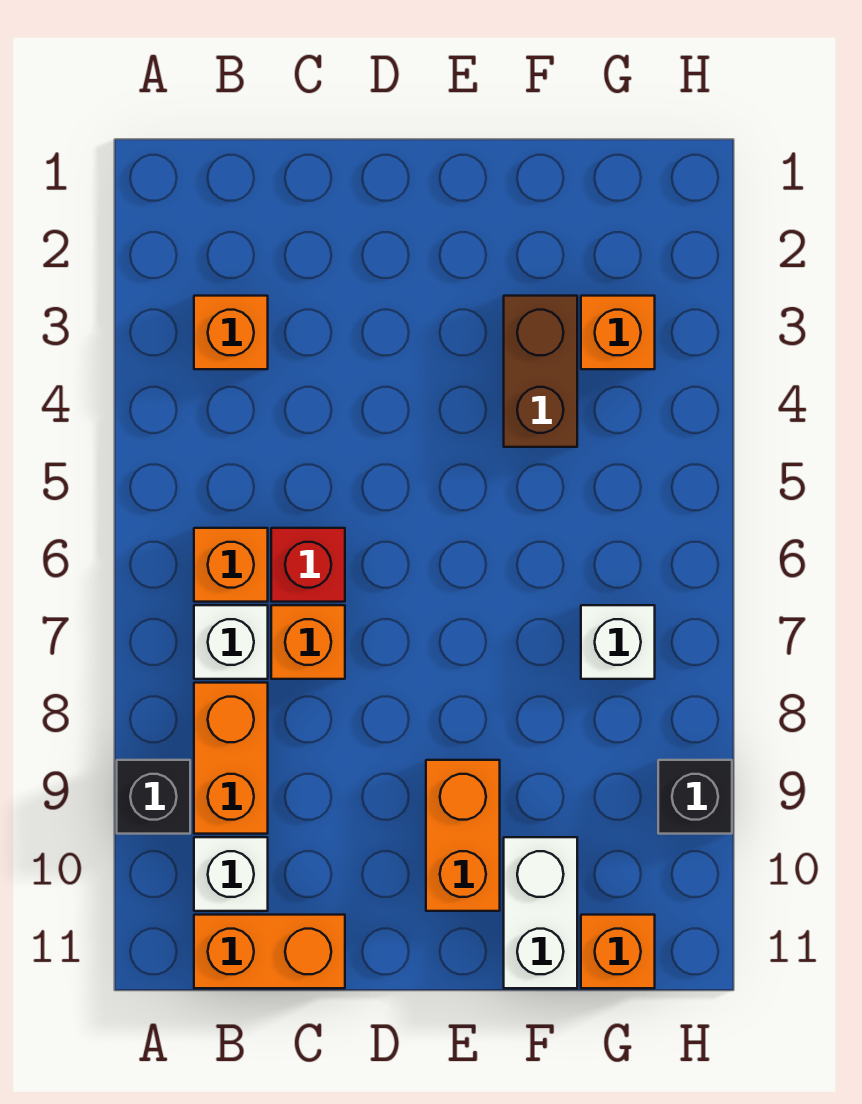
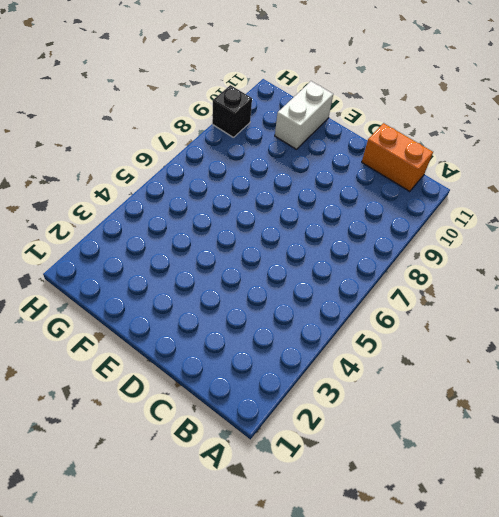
none -> black brick A9 level 1
none -> orange brick B3 level 1
none -> orange brick B6 level 1

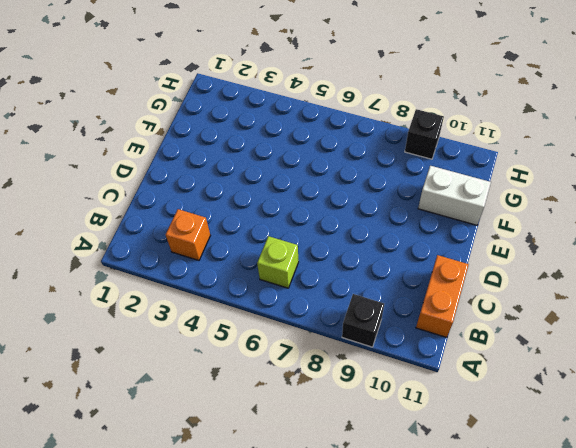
lime brick B6 level 1 -> orange brick B6 level 1
none -> white brick B7 level 1
none -> orange brick B8:B9 level 1
none -> white brick B10 level 1

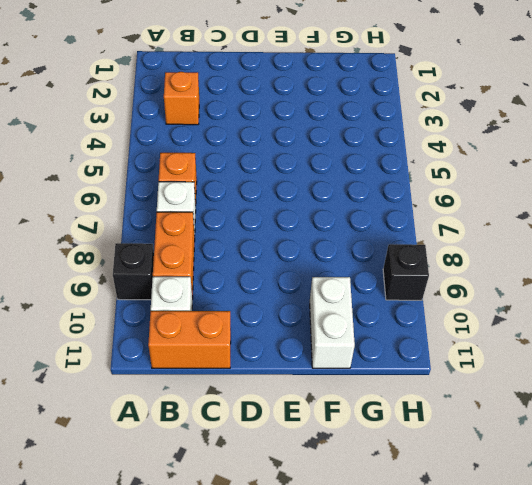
none -> red brick C6 level 1
none -> orange brick C7 level 1
none -> orange brick E9:E10 level 1

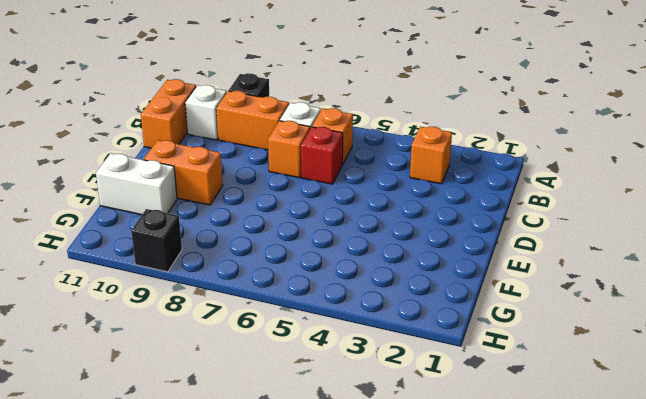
none -> brown brick F3:F4 level 1
none -> orange brick G3 level 1
none -> white brick G7 level 1

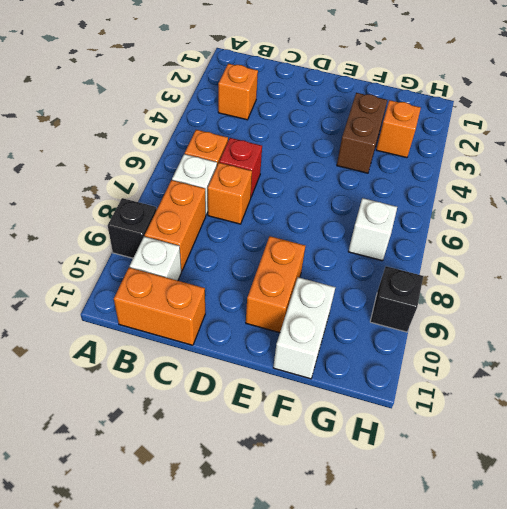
none -> orange brick G11 level 1

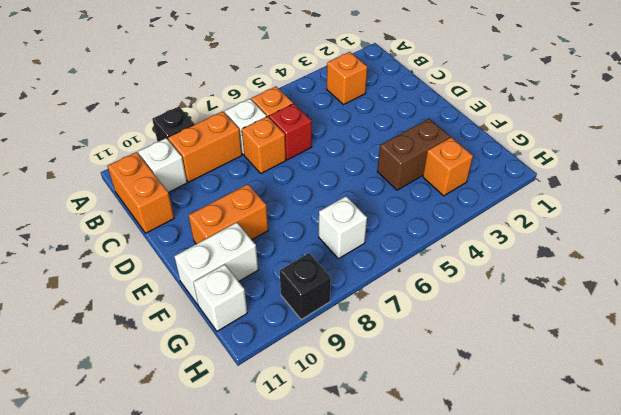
white brick G11 level 1 -> orange brick G11 level 1

